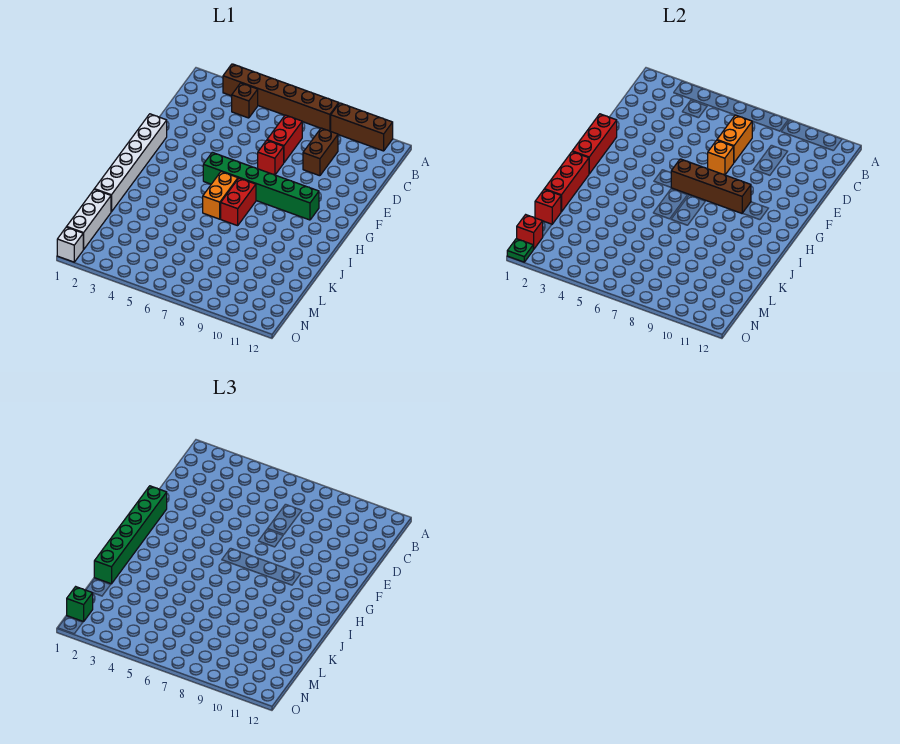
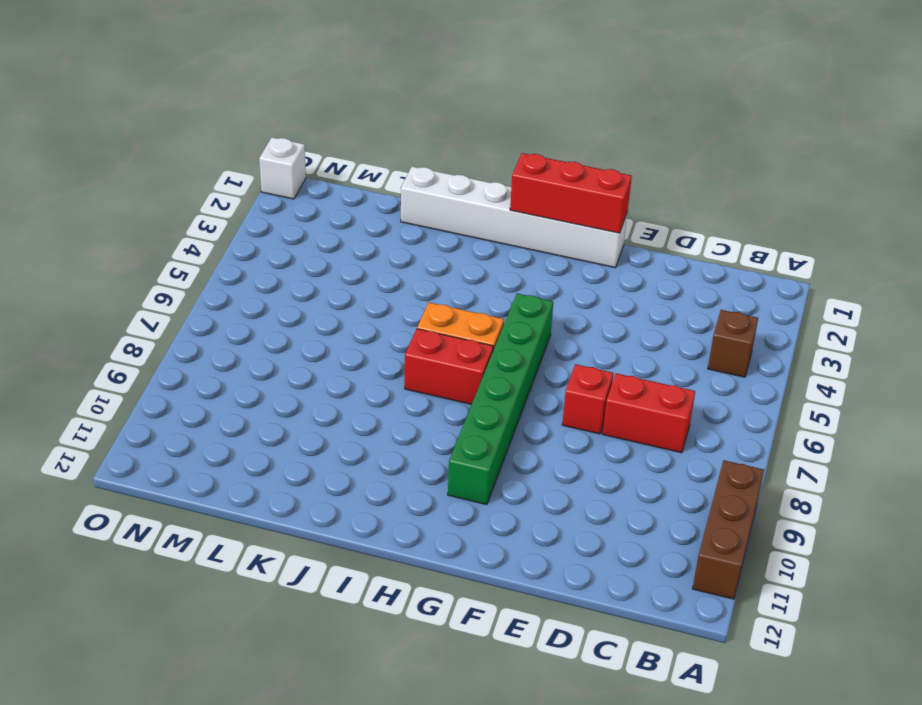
none -> brown brick A3:A8 level 1
none -> brown brick C9:D9 level 1
none -> white brick L1:N1 level 1

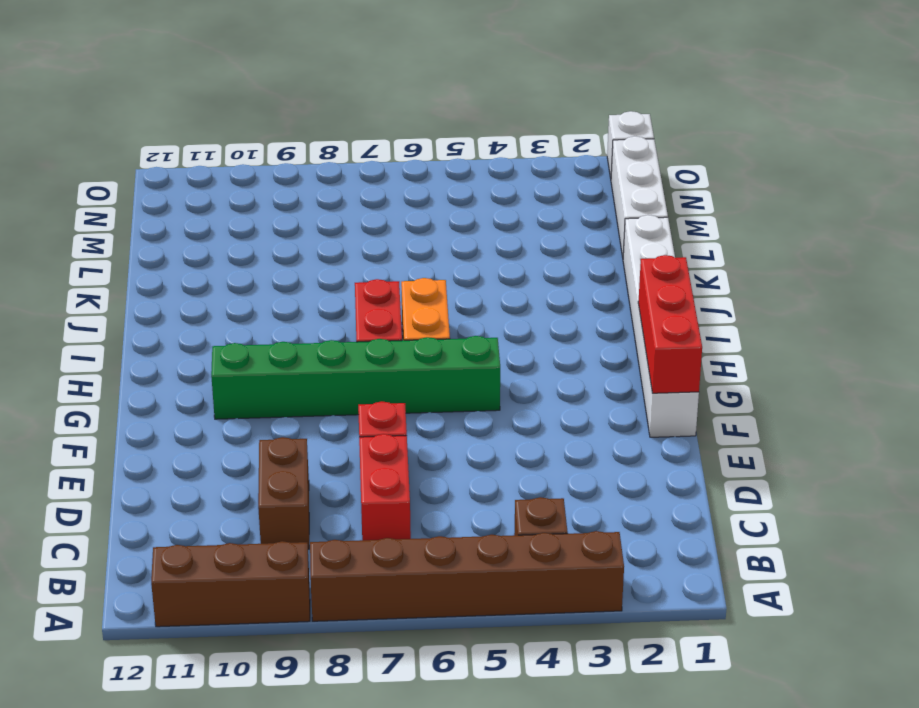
none -> orange brick C7:D7 level 2
none -> orange brick E7 level 2
none -> brown brick G6:G9 level 2

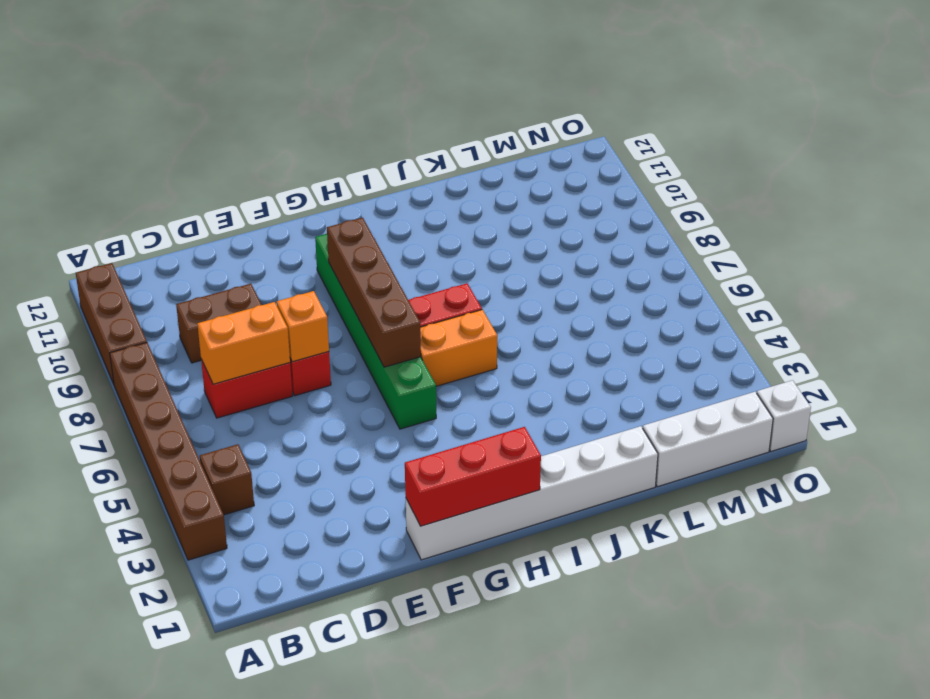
none -> red brick I1:K1 level 2
none -> red brick L1 level 2
none -> red brick N1 level 2

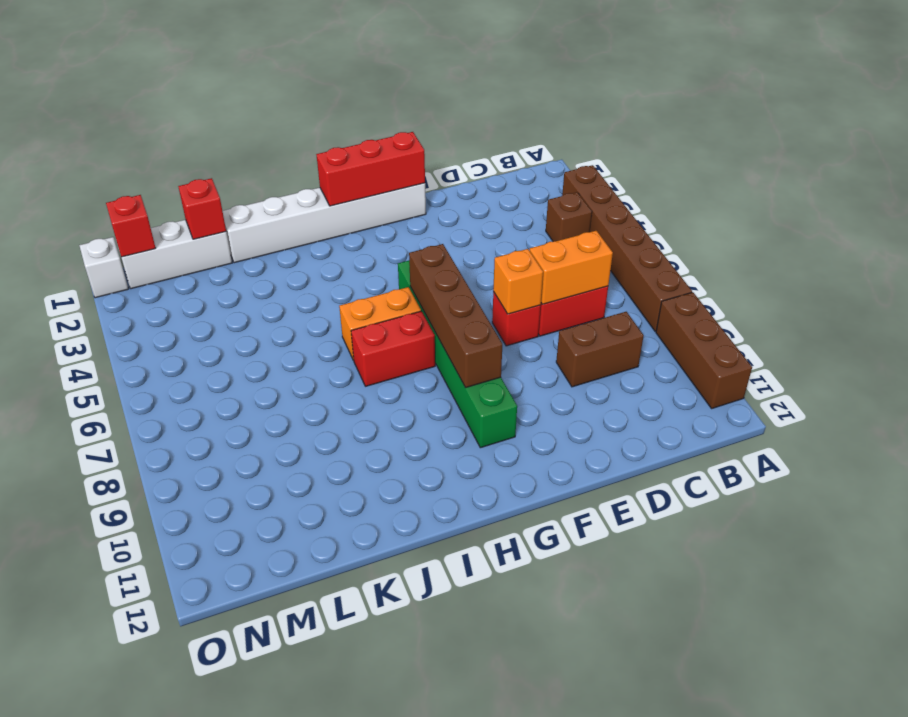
none -> red brick I1:K1 level 2
none -> green plate O1 level 2
none -> green brick F1:K1 level 3

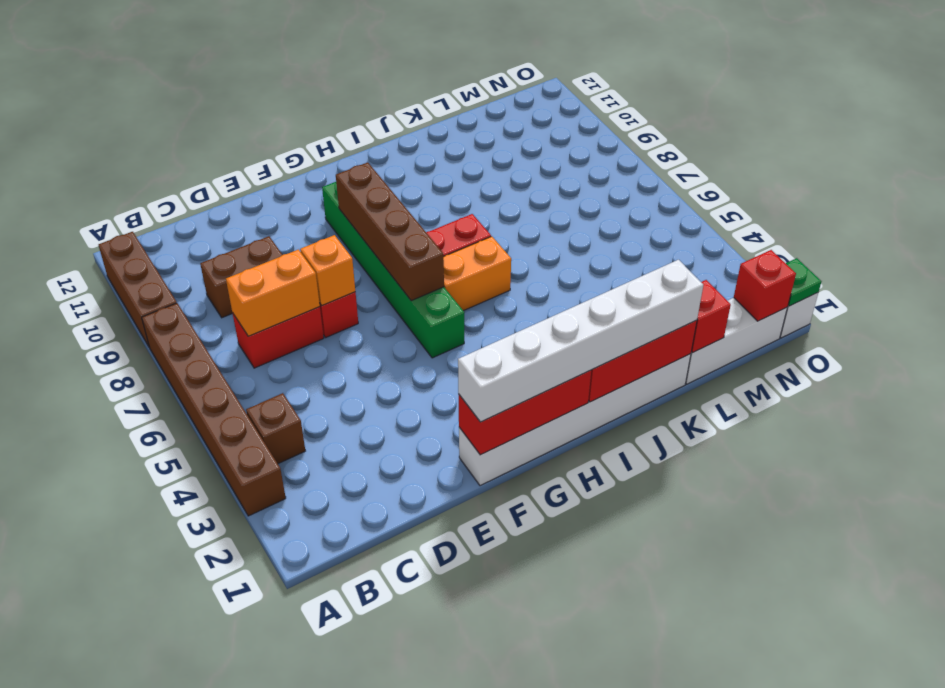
white brick F1:K1 level 3 -> green brick F1:K1 level 3
none -> green brick N1 level 3

